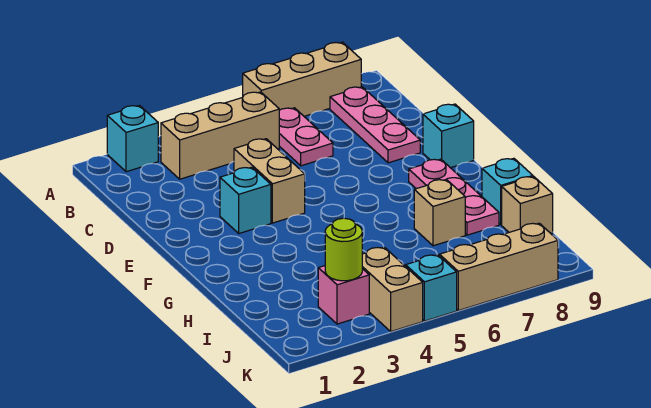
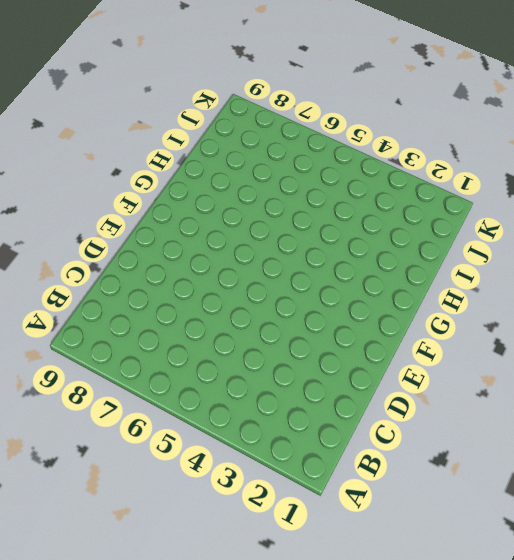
none -> cyan brick A2 level 1
none -> tan brick A6:A8 level 1
none -> tan brick B3:B5 level 1

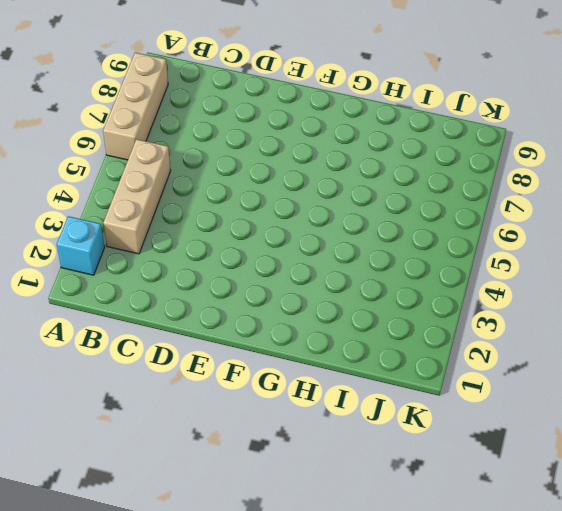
none -> pink plate B6:C6 level 1
none -> pink plate B8:D8 level 1
none -> tan brick D4:E4 level 1

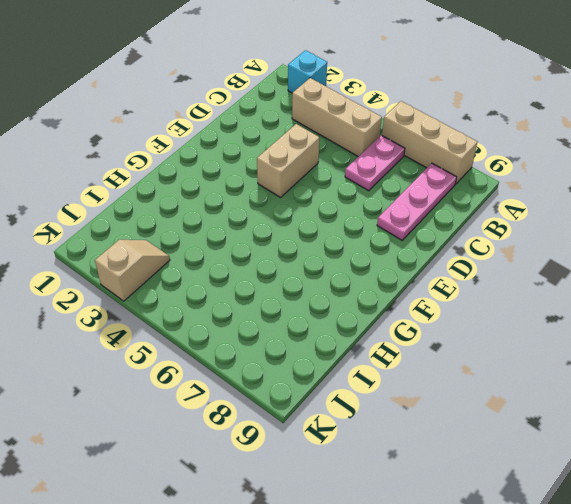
tan slope J3:K3 level 1 top K -> pink brick J3 level 1
none -> cyan brick E3 level 1
none -> cyan brick E9 level 1
none -> pink plate F8:H8 level 1

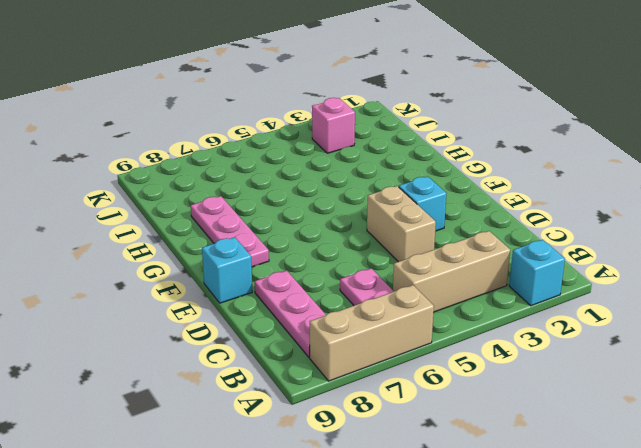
none -> tan brick H7 level 1
none -> cyan brick H9 level 1
none -> tan brick I9 level 1

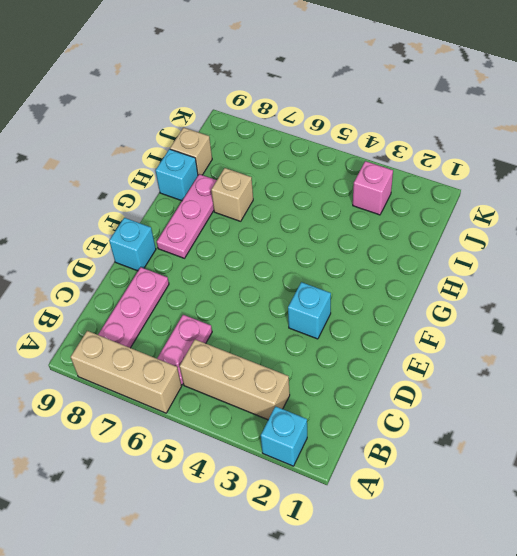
none -> tan brick D4:E4 level 1
none -> tan brick J4:K4 level 1
none -> cyan brick K5 level 1

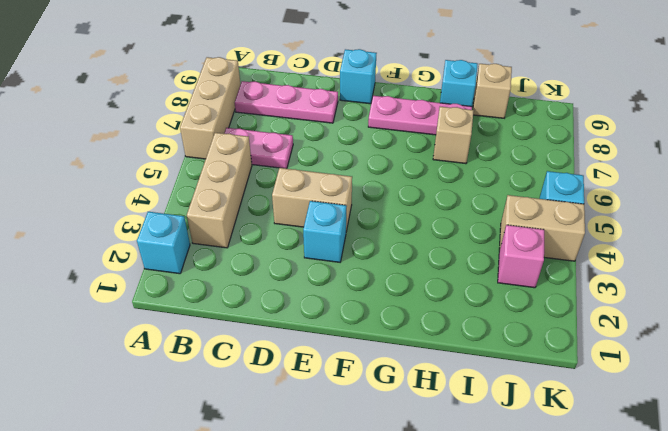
none -> tan brick K6:K8 level 1
none -> lime round brick J3 level 2

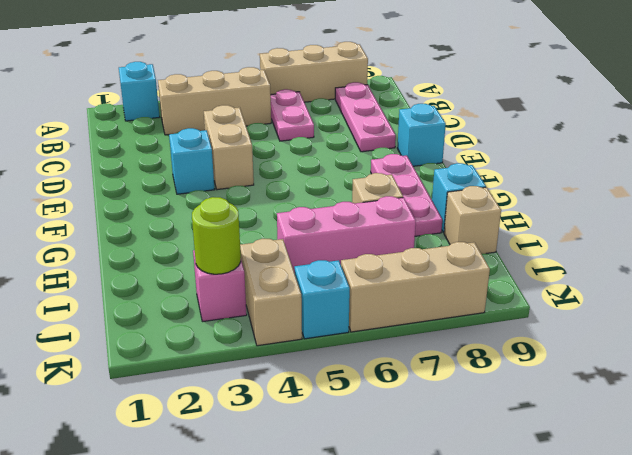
pink brick I5:I7 level 1 -> none

